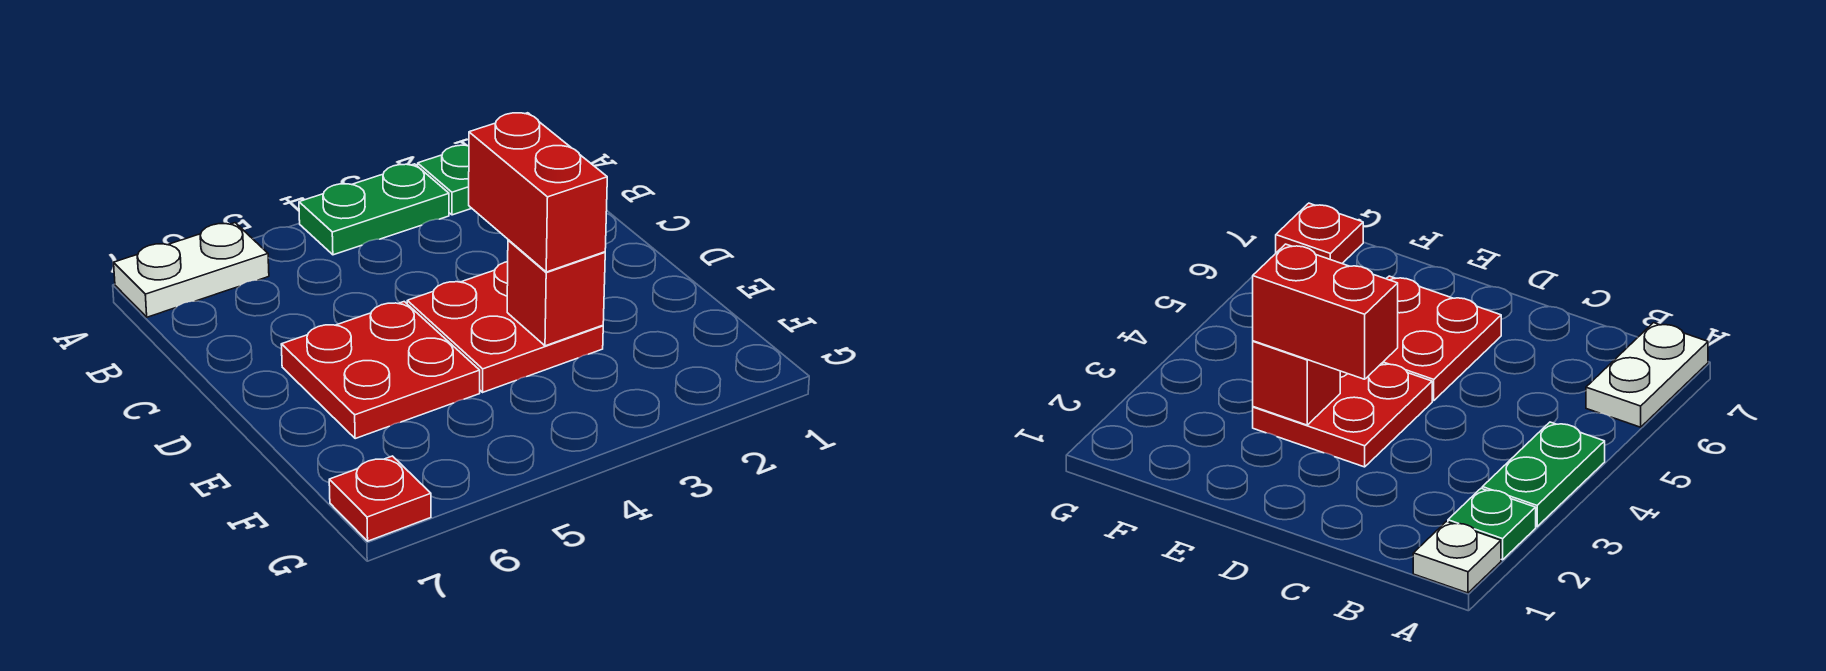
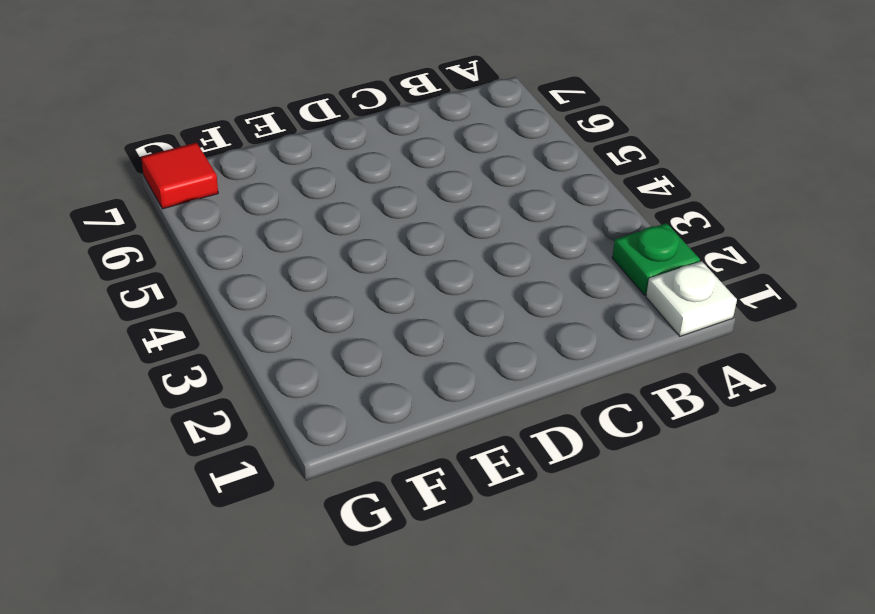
red tile G7 level 1 -> red plate G7 level 1
none -> green plate A3:A4 level 1
none -> white plate A6:A7 level 1

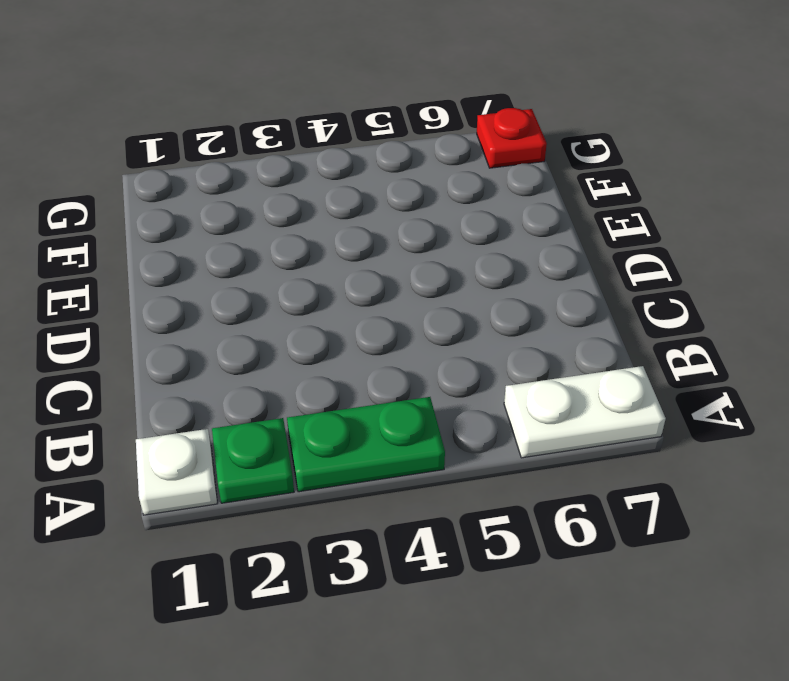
none -> red plate D3:E4 level 1
none -> red plate D5:E6 level 1

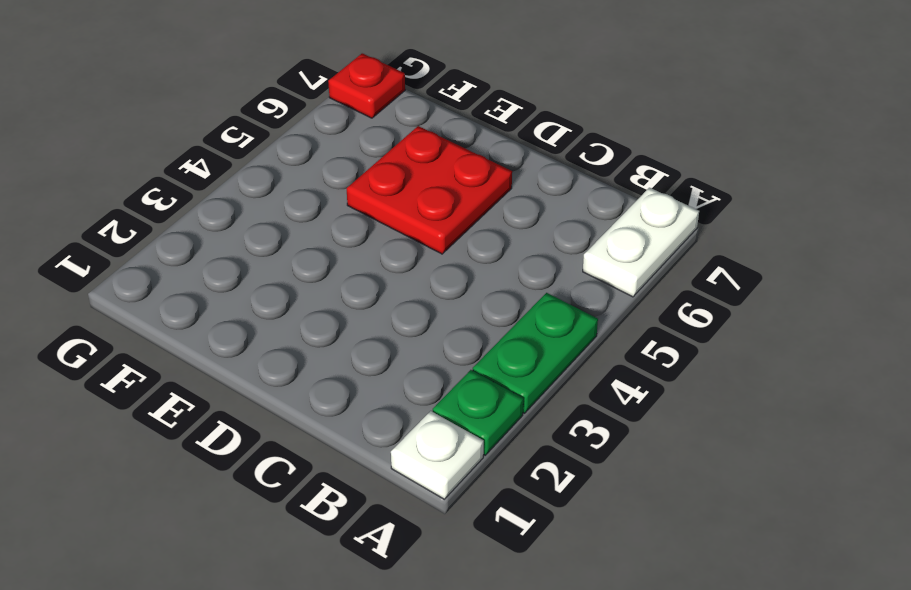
none -> red plate D3:E4 level 1
none -> red brick E3 level 2

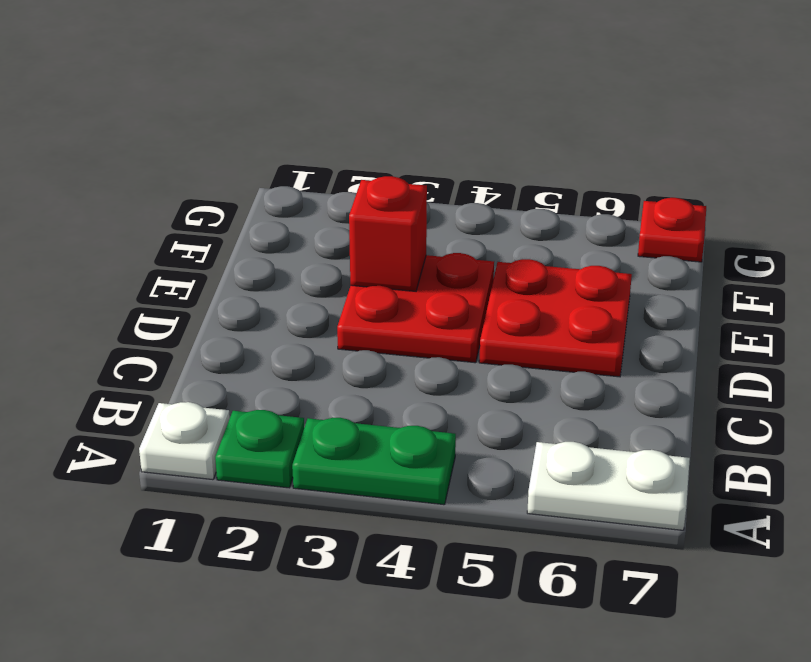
none -> red brick D3:E3 level 3

